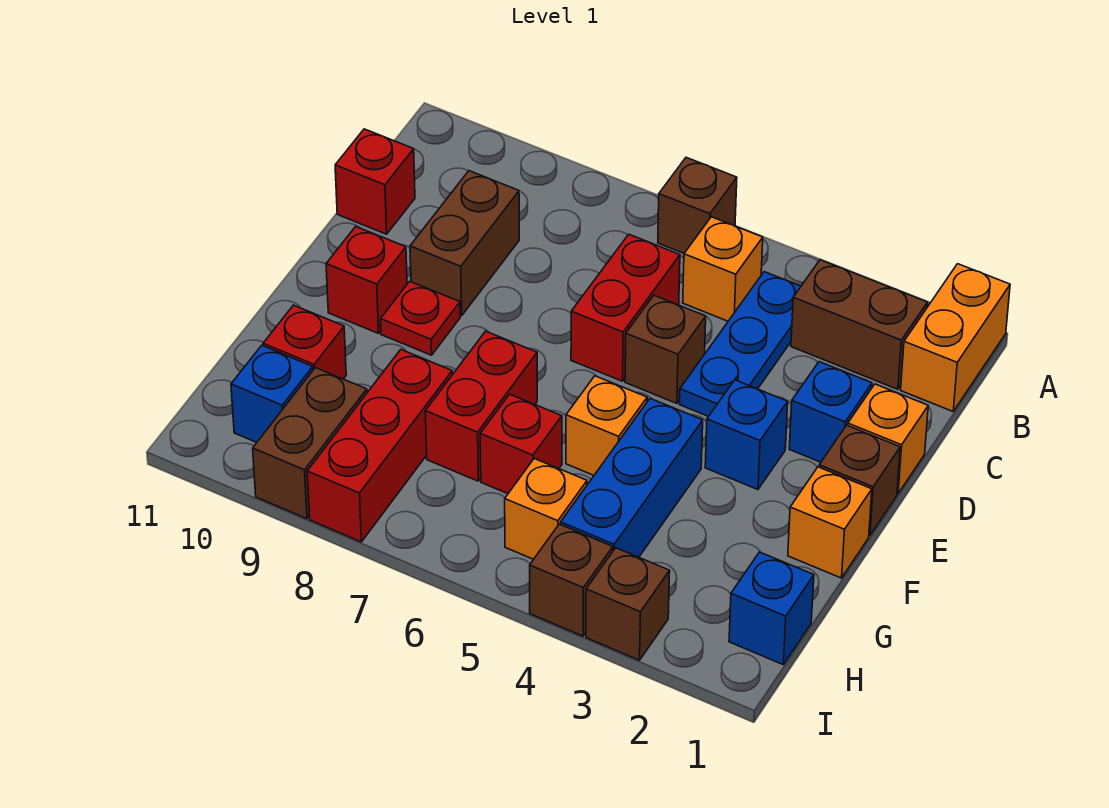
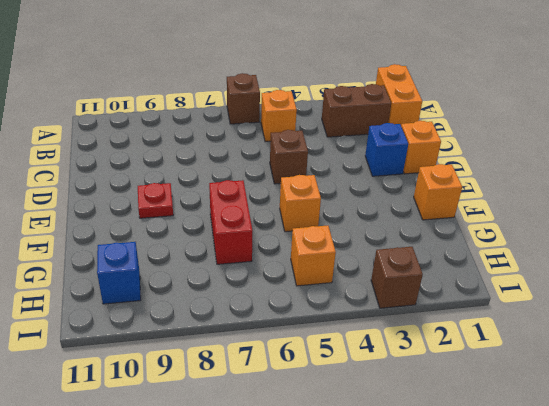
none -> blue plate B4:D4 level 1
none -> red brick C6:D6 level 1
none -> brown brick C9:D9 level 1

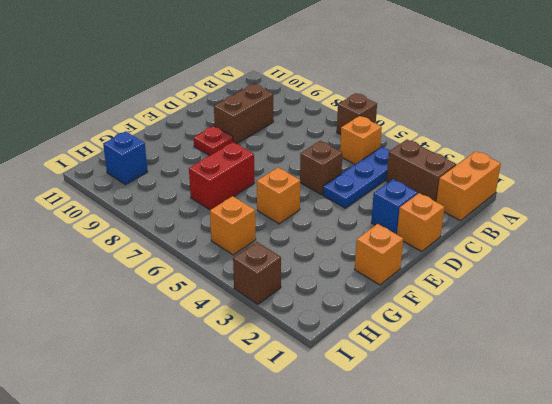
none -> red brick C6:D6 level 1
none -> red brick C11 level 1
none -> brown brick E1 level 1

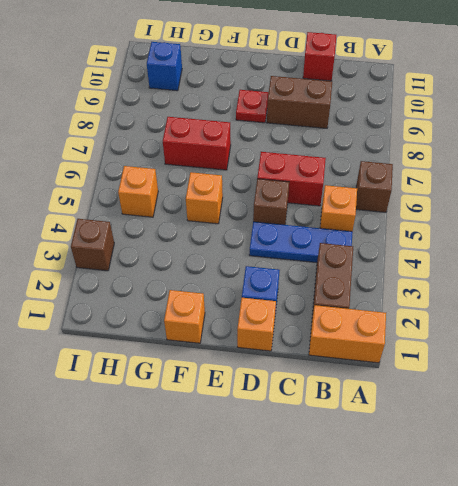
none -> brown brick E1 level 1
none -> blue brick E3 level 1
none -> red brick E10 level 1

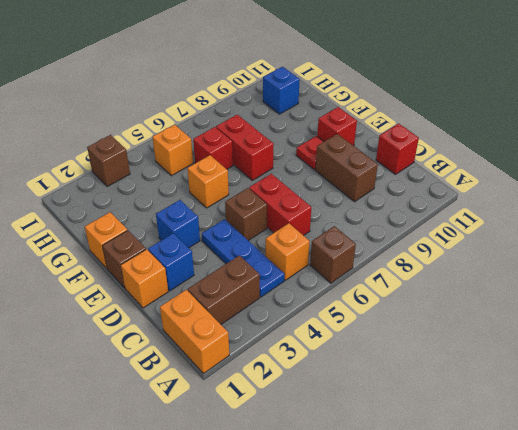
none -> blue brick F4:H4 level 1
none -> red brick G8:I8 level 1
none -> red brick G10 level 1

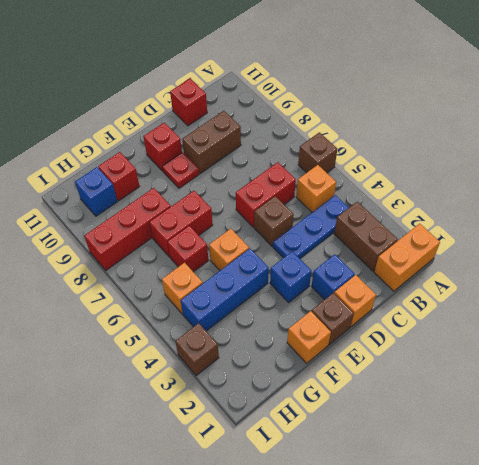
none -> blue brick H1 level 1
none -> brown brick H9:I9 level 1
none -> brown brick I4 level 1

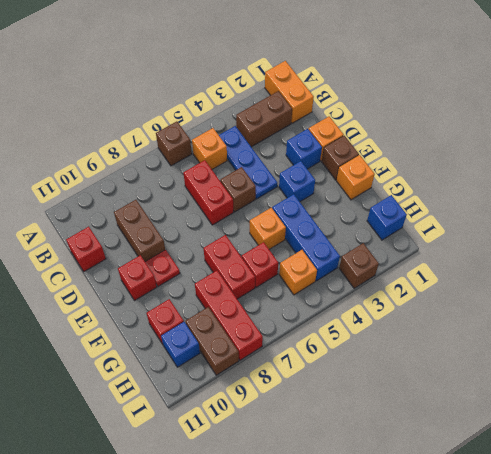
none -> brown brick I4 level 1

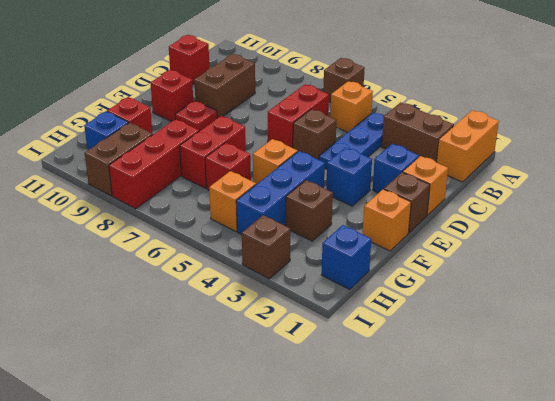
brown brick G3 level 1 -> brown brick I4 level 1

